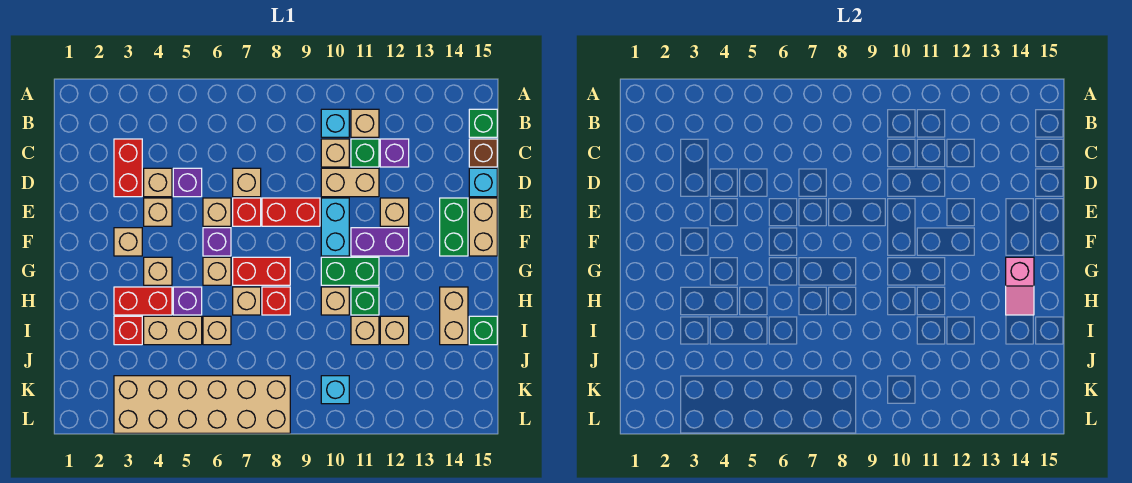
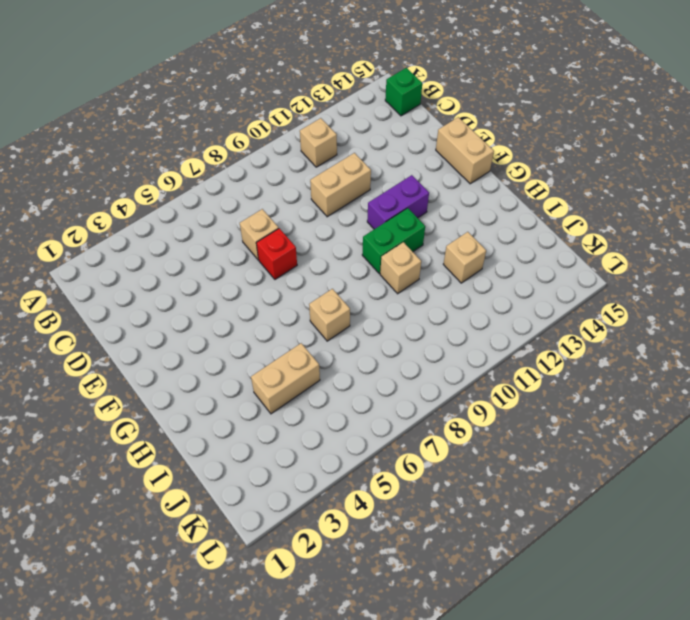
none -> cyan brick B10 level 1
none -> red brick C3:D3 level 1
none -> tan brick C10 level 1
none -> green brick C11 level 1

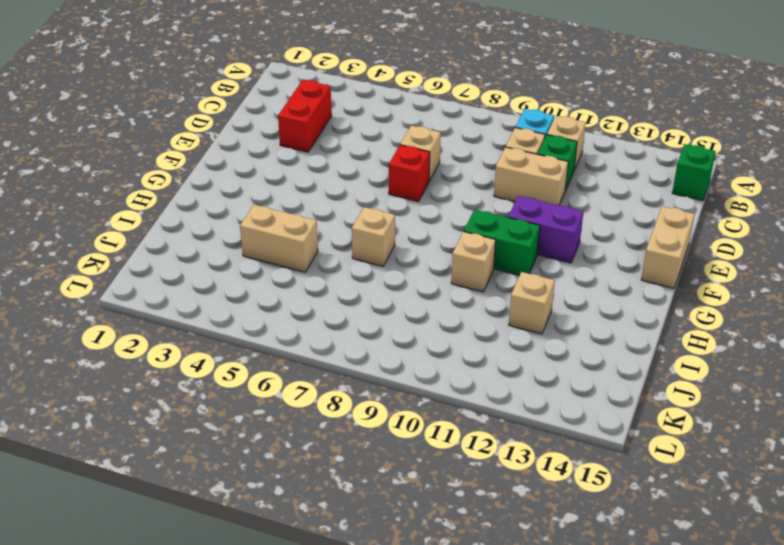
none -> purple brick C12 level 1
none -> brown brick C15 level 1
none -> tan brick D4 level 1
none -> purple brick D5 level 1

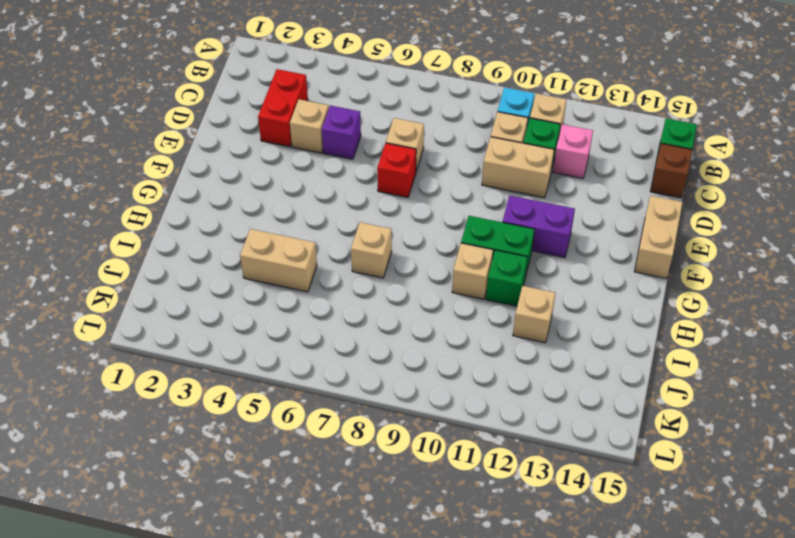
pink brick C12 level 1 -> purple brick C12 level 1
none -> cyan brick D15 level 1
none -> tan brick E4 level 1
none -> tan brick E6 level 1
none -> red brick E8:E9 level 1

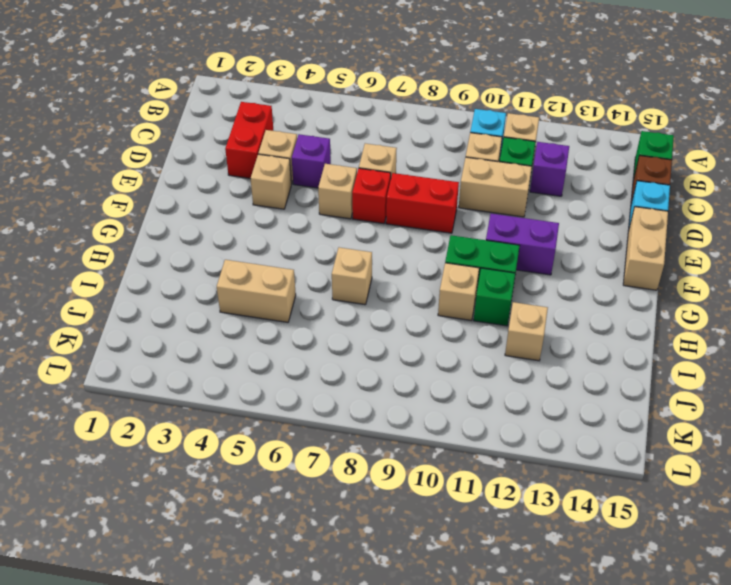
none -> cyan brick E10:F10 level 1
none -> tan brick E12 level 1
none -> green brick E14:F14 level 1
none -> tan brick F3 level 1

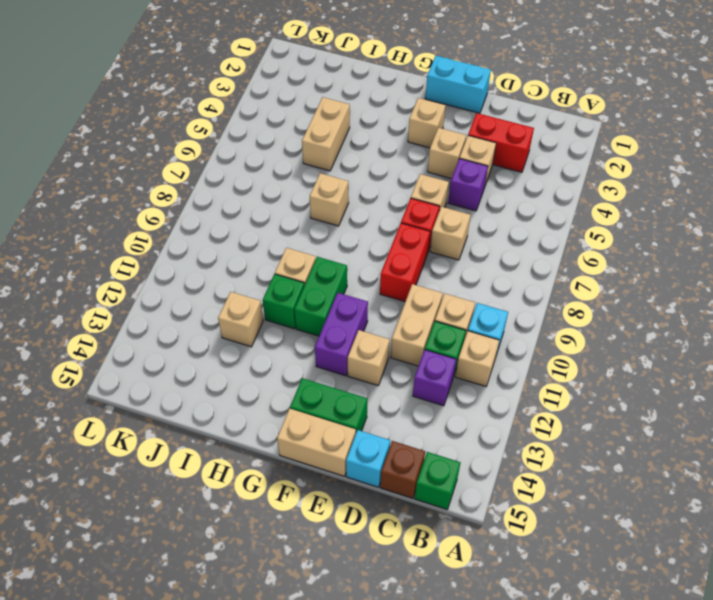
cyan brick E1:F1 level 1 -> cyan brick E10:F10 level 1
none -> purple brick F6 level 1
none -> tan brick G4 level 1
none -> tan brick G6 level 1
none -> red brick G7:G8 level 1

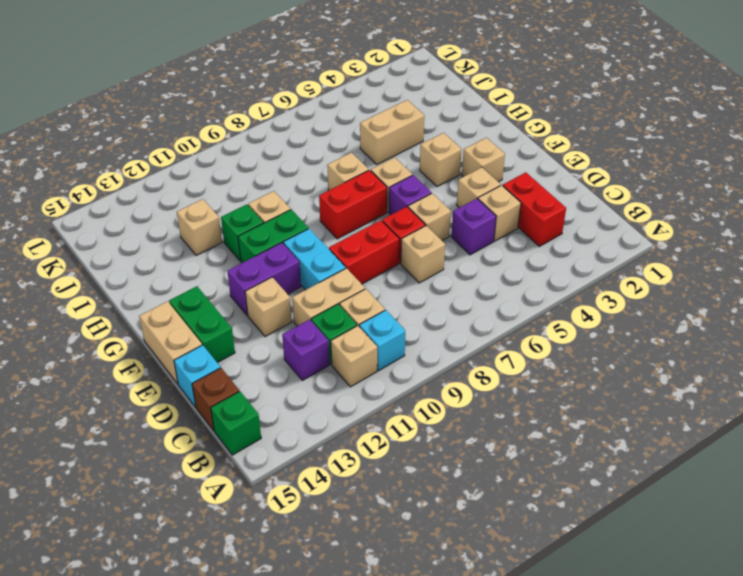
none -> red brick H3:H4 level 1
none -> purple brick H5 level 1
none -> red brick H8 level 1
none -> tan brick H14:I14 level 1

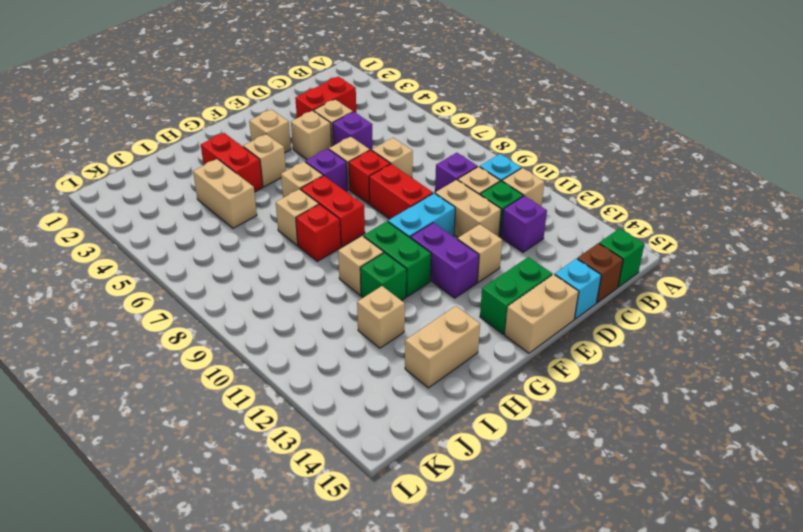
purple brick C9 level 1 -> purple brick H5 level 1
none -> red brick I3 level 1
none -> tan brick I6 level 1
none -> tan brick I11 level 1
none -> green brick I15 level 1

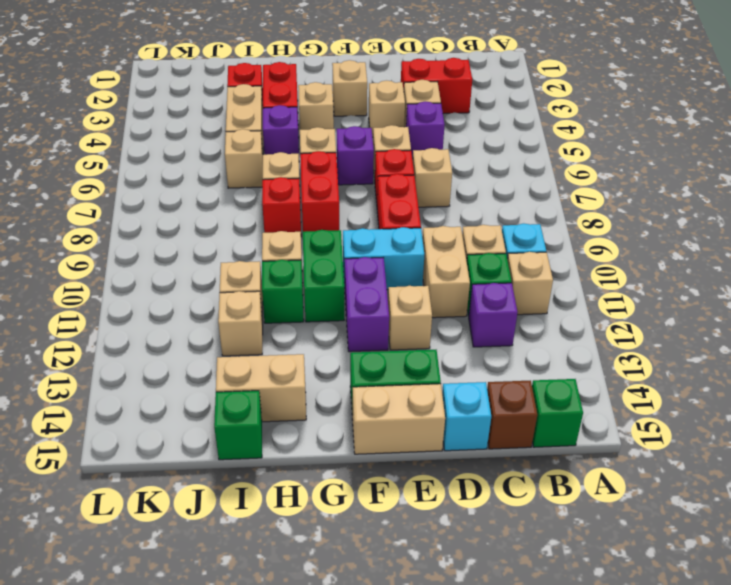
none -> tan brick K3:L8 level 1
none -> cyan brick K10 level 1
none -> pink slope G14:H14 level 2 top G

